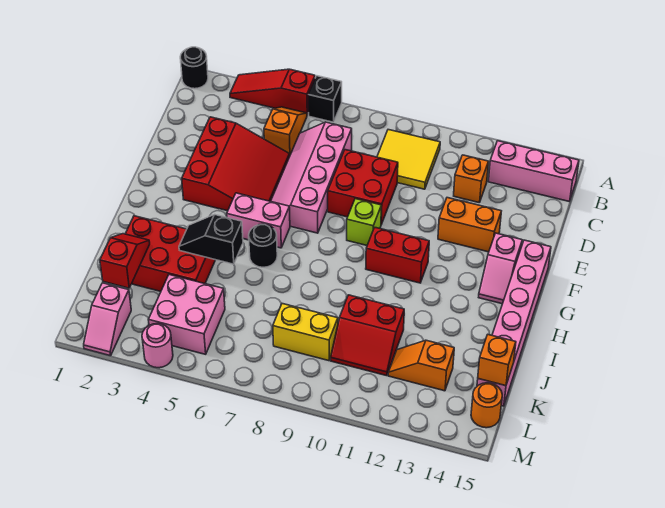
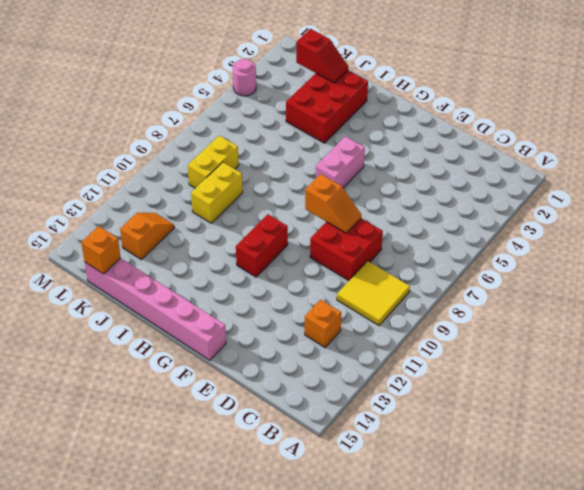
orange slope E8:F8 level 2 top F -> orange slope B5:C5 level 1 top C
yellow brick J9:J10 level 1 -> red slope J10:K11 level 1 top J
none -> black round brick A1 level 1
none -> red slope A3:A5 level 1 top 5
none -> black brick A6 level 1

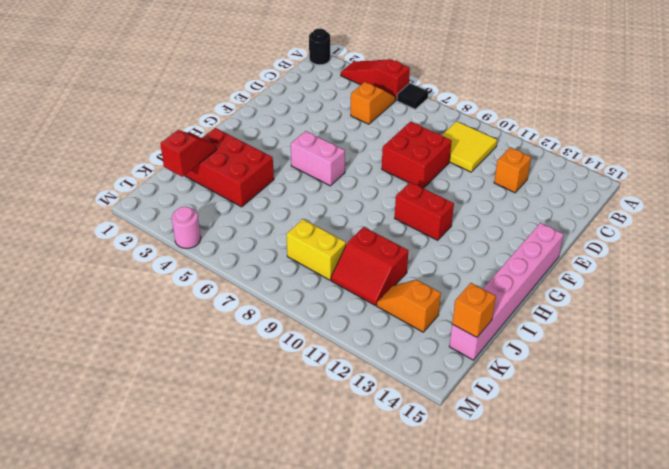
black tile A6 level 1 -> black brick A6 level 1
none -> pink brick B13:B15 level 1
none -> pink slope C6:F7 level 1 top 7
none -> red slope D3:F5 level 1 top 3

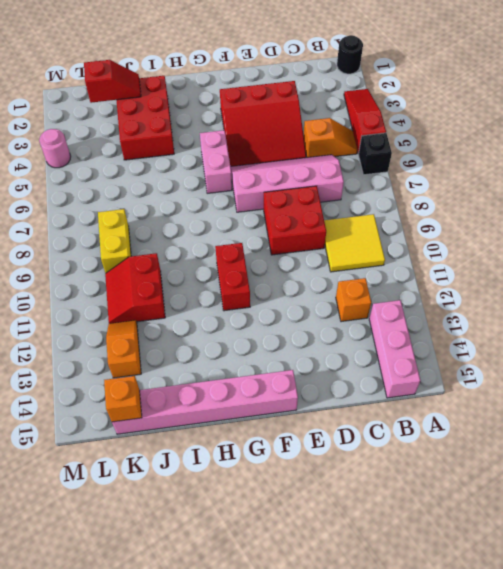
none -> orange brick E12:E13 level 1
none -> lime brick F9 level 1
none -> pink slope F14:G14 level 1 top F

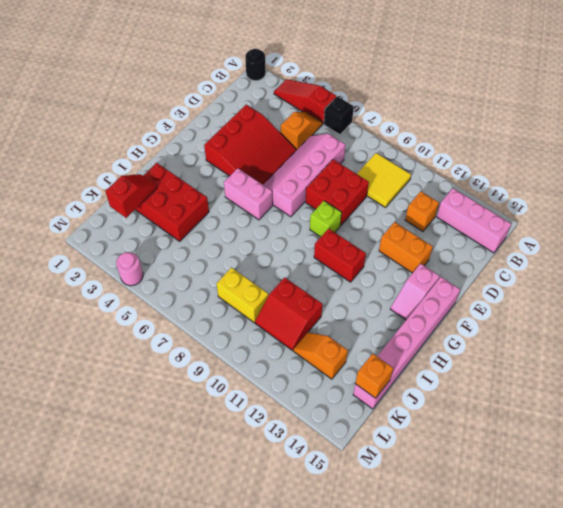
none -> black round brick H6 level 1
none -> pink brick K4:L5 level 1
none -> pink slope L2:M2 level 1 top L

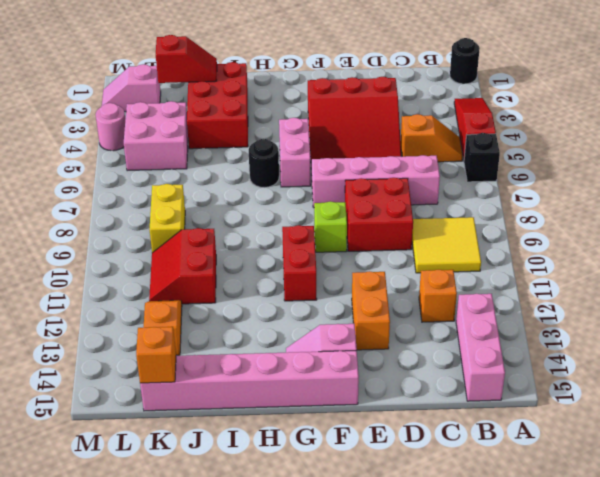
none -> orange round brick L15 level 1
none -> black slope I4:I5 level 2 top 5

